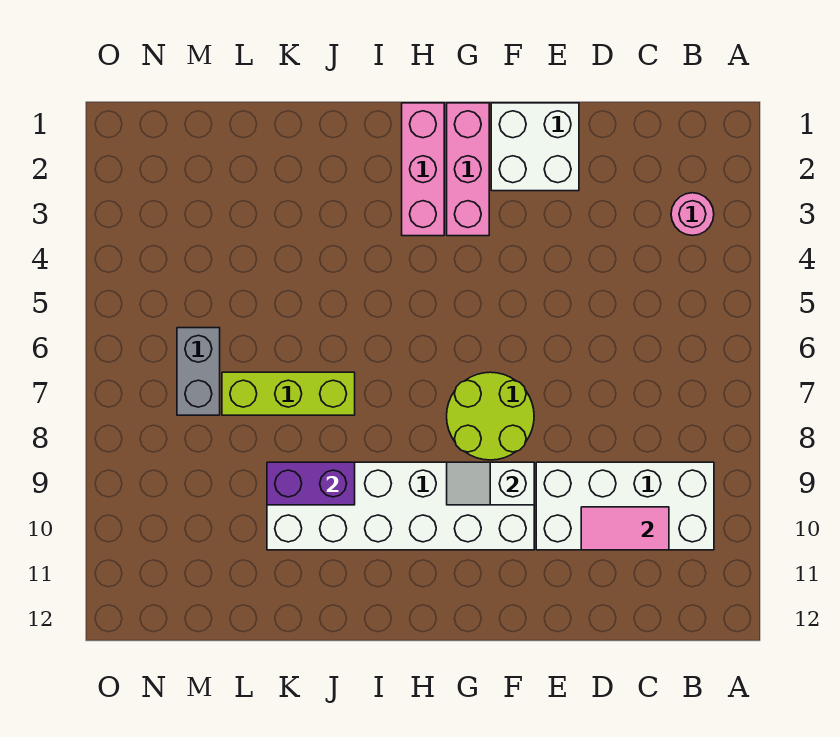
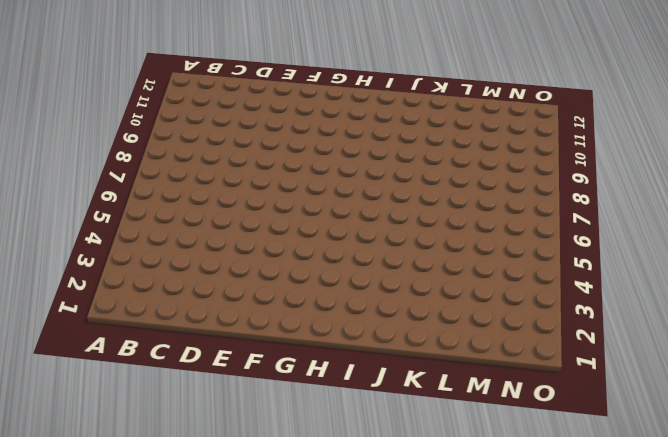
none -> pink round brick B3 level 1
none -> white brick B9:E10 level 1
none -> white brick E1:F2 level 1

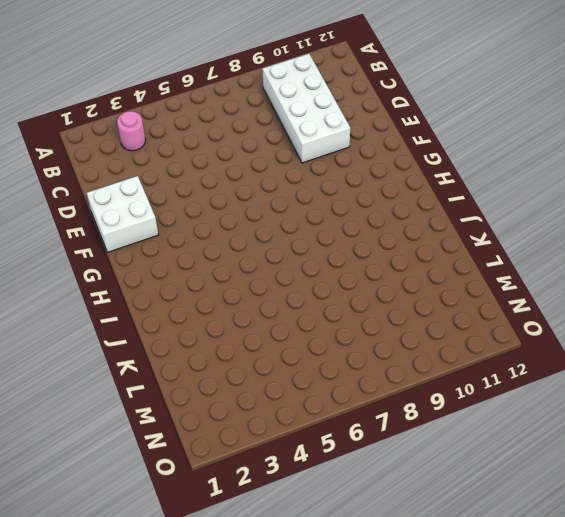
none -> lime round brick F7:G8 level 1
none -> white brick F9:K10 level 1
none -> pink brick G1:G3 level 1

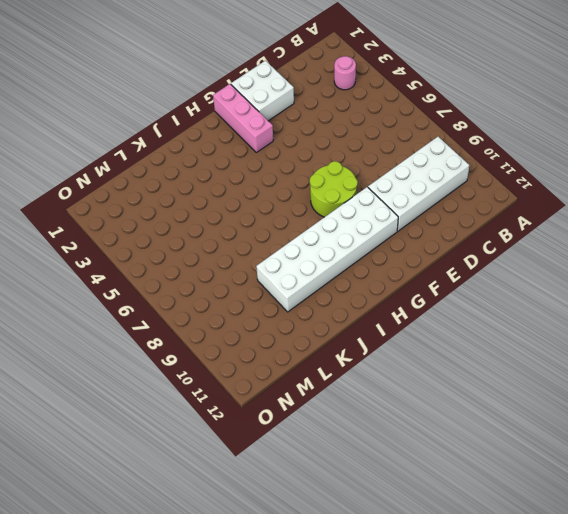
none -> pink brick H1:H3 level 1
none -> lime brick J7:L7 level 1
none -> grey brick M6:M7 level 1

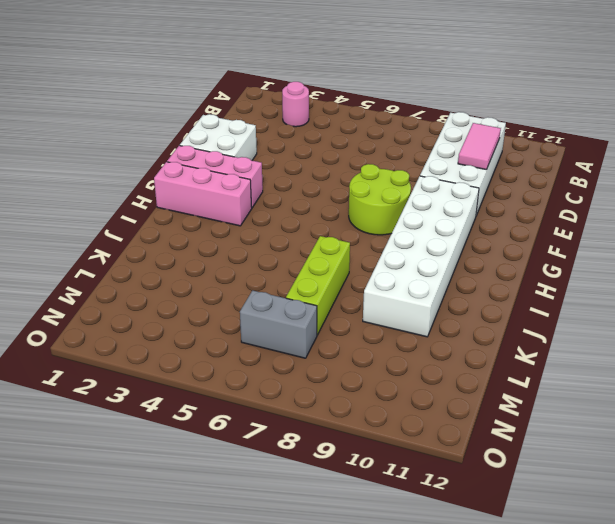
none -> white slope F9:G9 level 2 top F
none -> purple brick J9:K9 level 2

